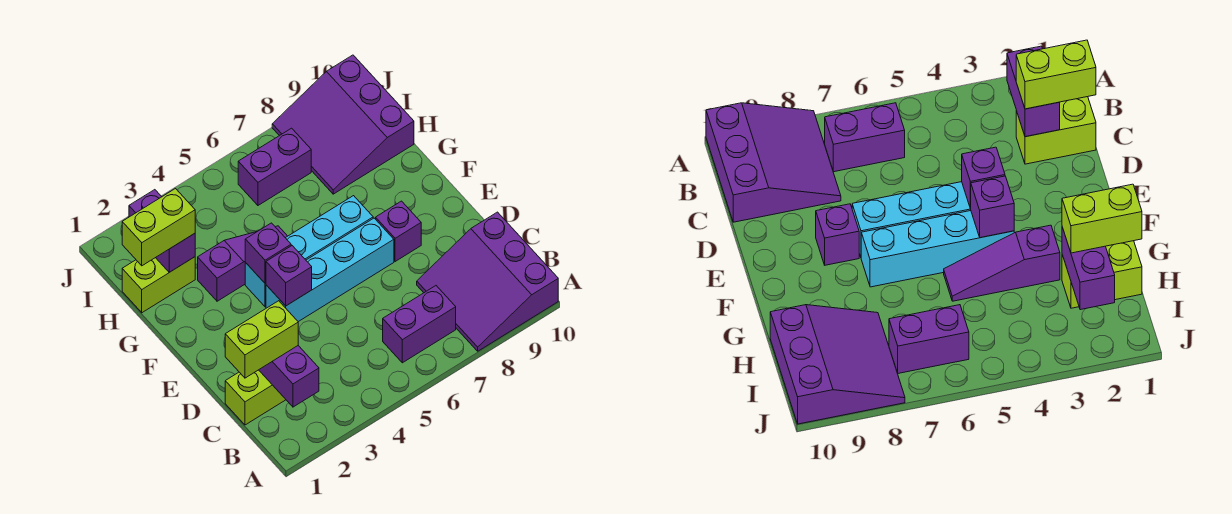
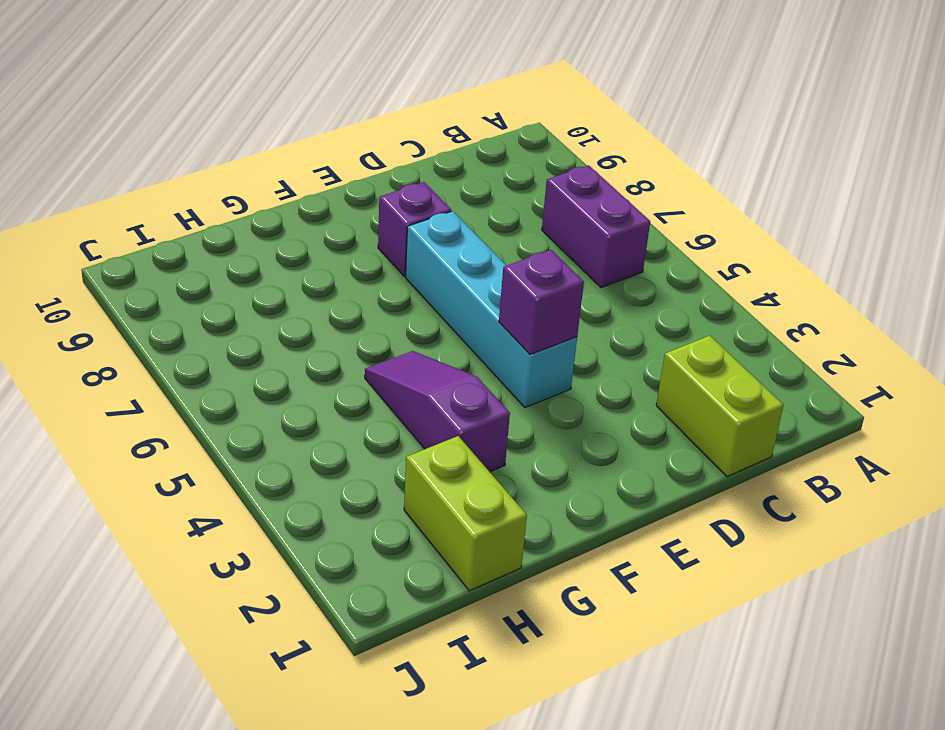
none -> purple slope A8:C10 level 1 top 10
none -> cyan brick F4:F7 level 1
none -> purple slope H8:J10 level 1 top 10

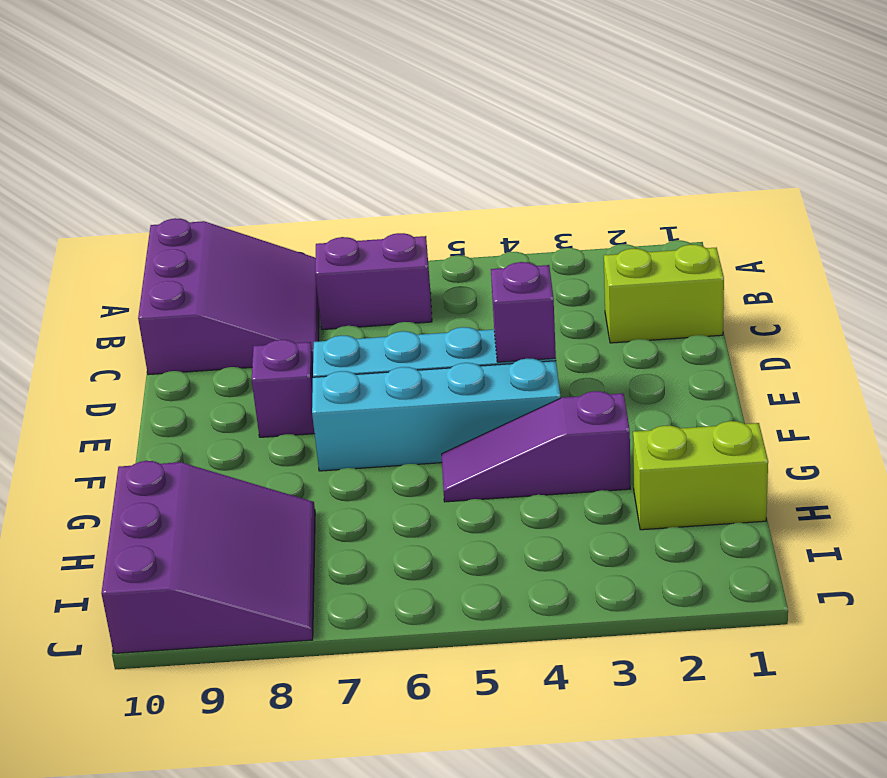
none -> purple brick I6:I7 level 1
none -> purple brick B2:C2 level 2
none -> purple brick F4 level 2

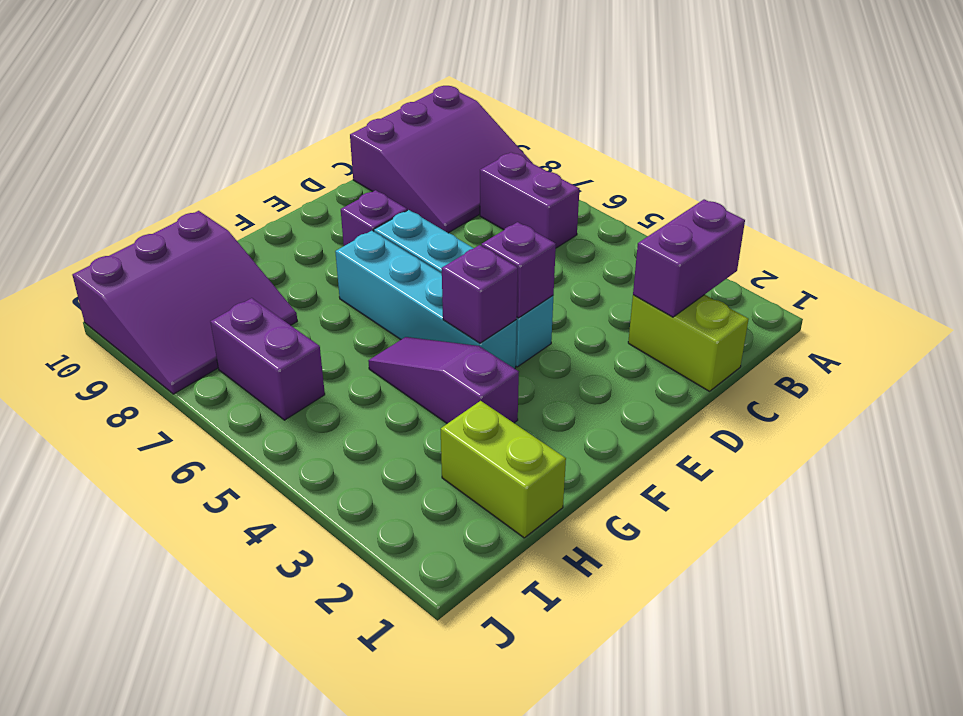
none -> purple brick H2:I2 level 2
none -> lime brick C1:C2 level 3
none -> lime brick H1:H2 level 3

